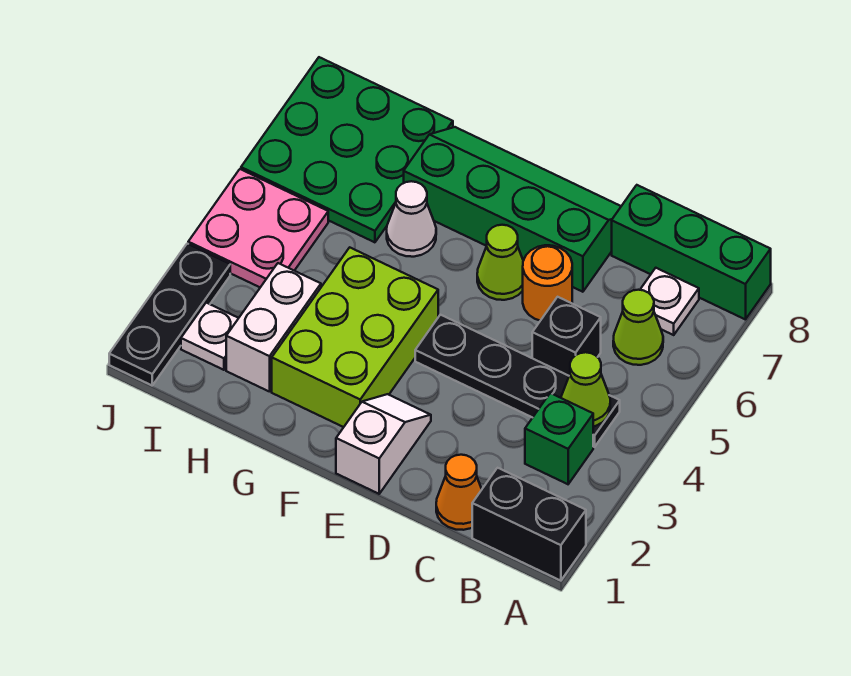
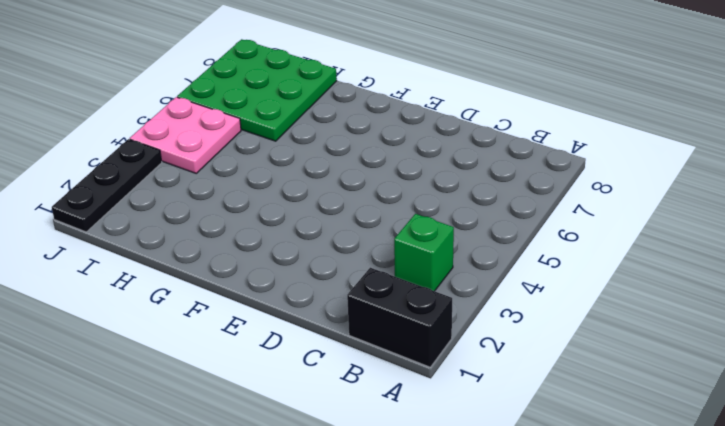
none -> green brick A8:C8 level 1
none -> black plate B4:E4 level 1
none -> lime cone B6 level 1

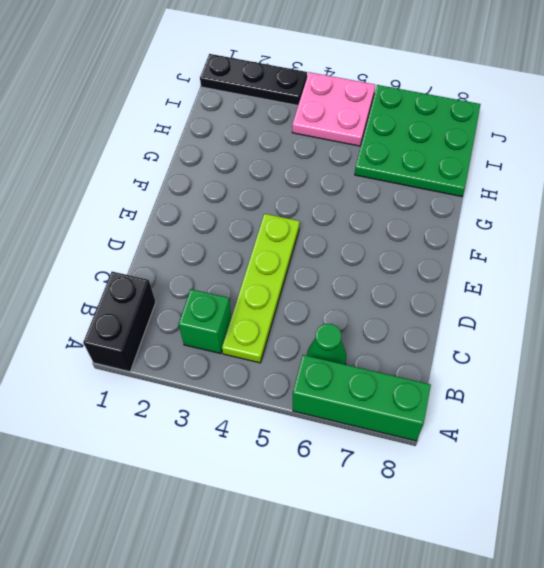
green brick A6:A8 level 1 -> green brick A8:C8 level 1
lime plate B4:E4 level 1 -> black plate B4:E4 level 1
green cone B6 level 1 -> lime cone B6 level 1
none -> white plate B7 level 1
none -> orange cone C1 level 1
none -> black brick C5 level 1

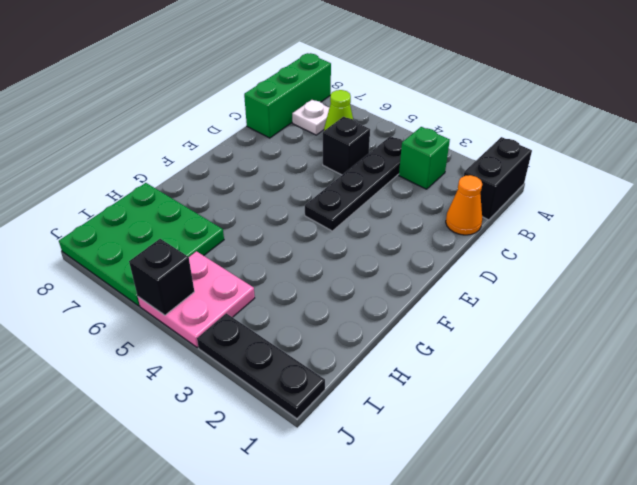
black brick J5 level 2 -> none
none -> orange round brick D6 level 1
none -> green slope D7:G8 level 1 top 7
none -> white slope E1:E2 level 1 top 1

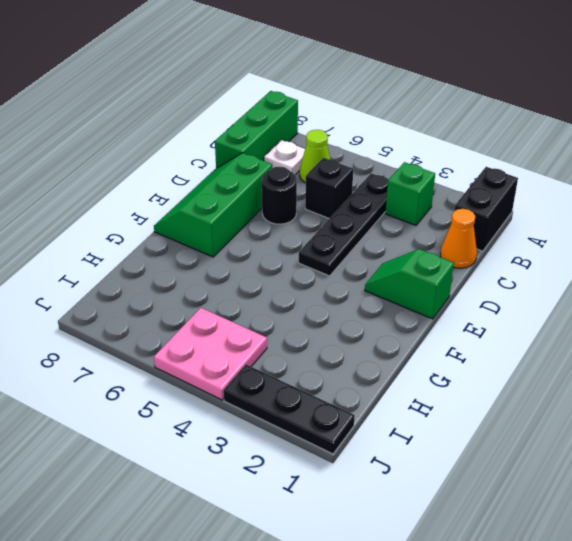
black round brick D6 level 1 -> orange round brick D6 level 1
green slope D7:F8 level 1 top 7 -> green slope D7:G8 level 1 top 7
green slope E1:E2 level 1 top 1 -> white slope E1:E2 level 1 top 1
none -> lime cone E6 level 1
none -> lime brick F2:G4 level 1
none -> white cone G6 level 1

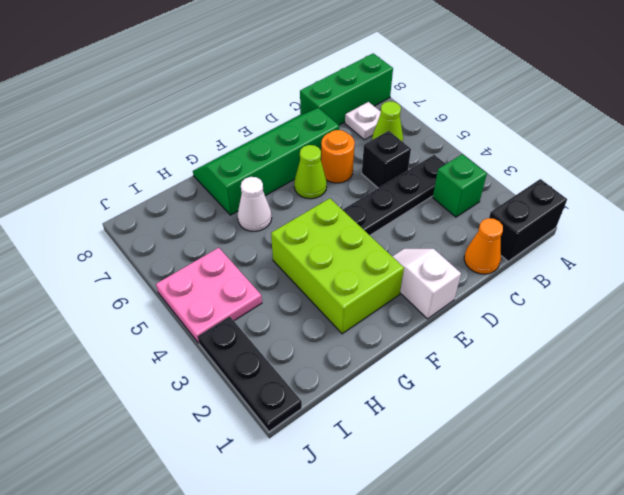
none -> white brick H2:H3 level 1
none -> green plate H6:J8 level 1
none -> white plate I2 level 1

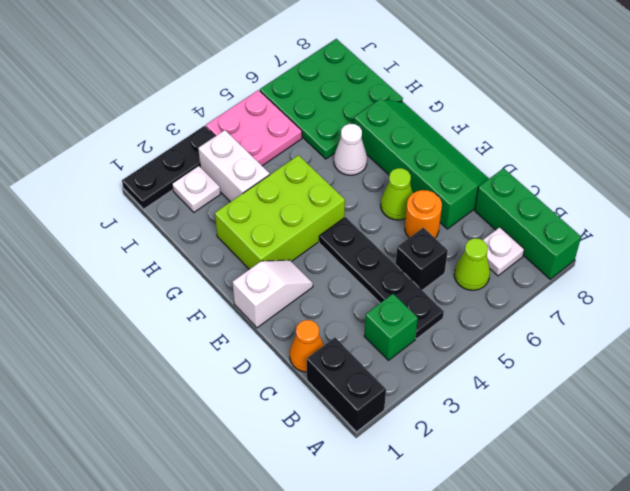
white brick H3:I3 level 1 -> white brick H2:H3 level 1
none -> lime cone B4 level 2

